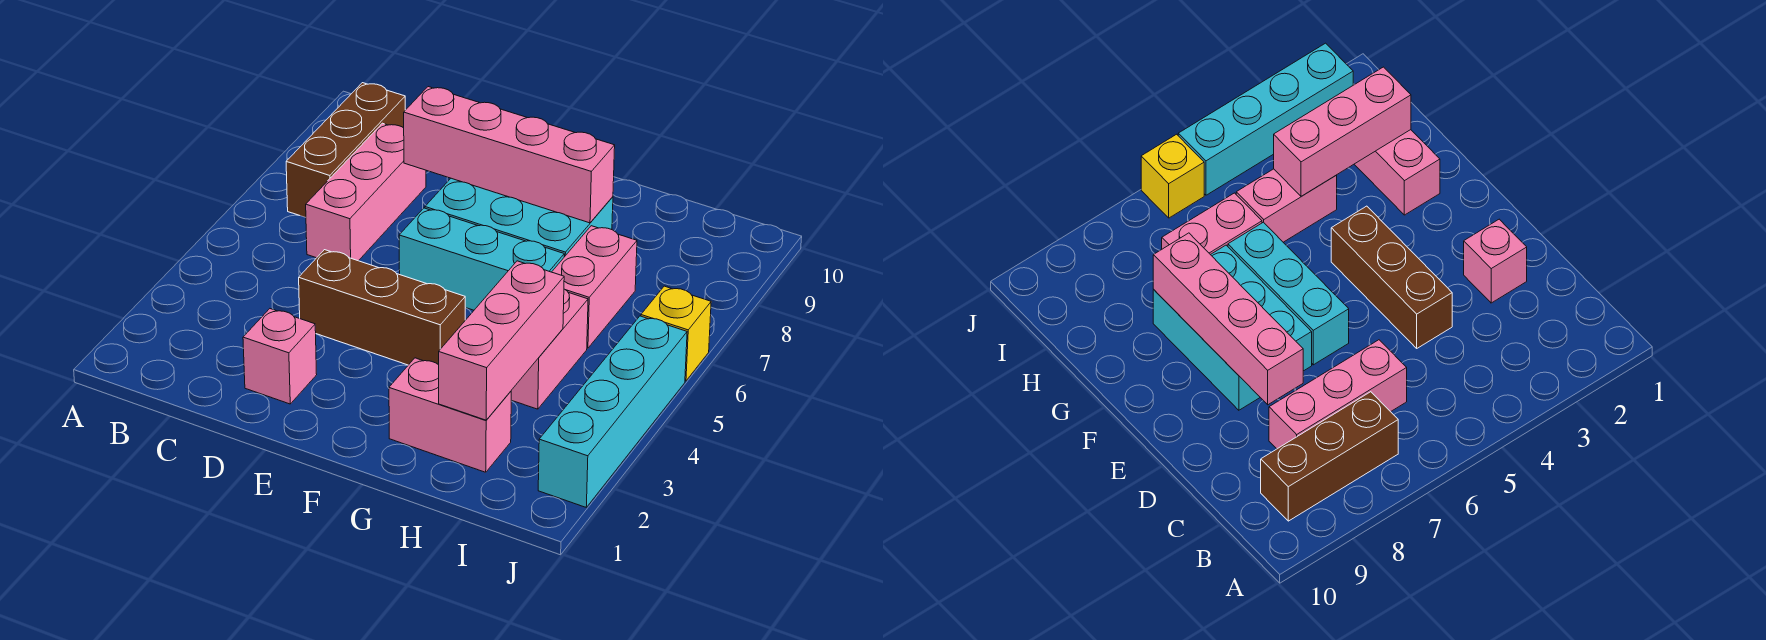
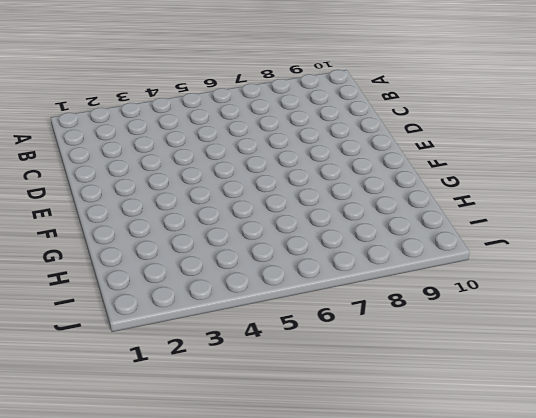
none -> brown brick B7:B9 level 1
none -> pink brick C6:C8 level 1
none -> pink brick D2 level 1

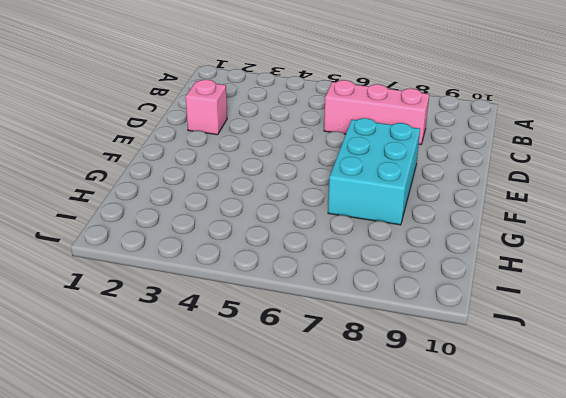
none -> brown brick B7:B9 level 1
none -> brown brick D4:F4 level 1
none -> cyan brick E6:G6 level 1

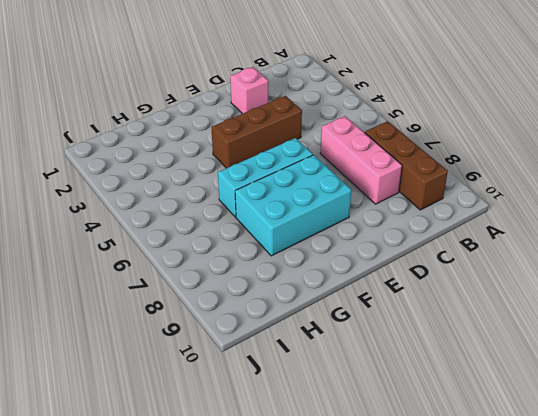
none -> pink brick G2:H2 level 1
none -> pink brick H4:H5 level 1
none -> pink brick H6:H7 level 1

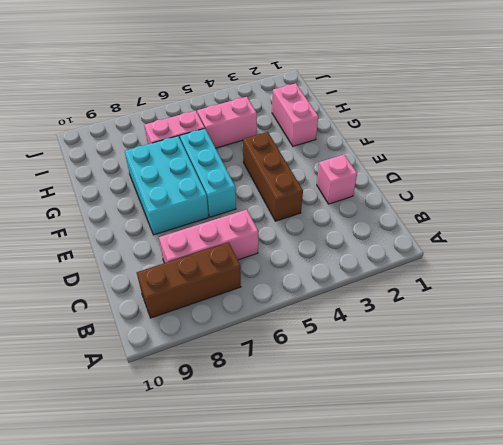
none -> cyan brick J2:J5 level 1
none -> yellow brick J6 level 1
none -> pink brick D8:G8 level 2

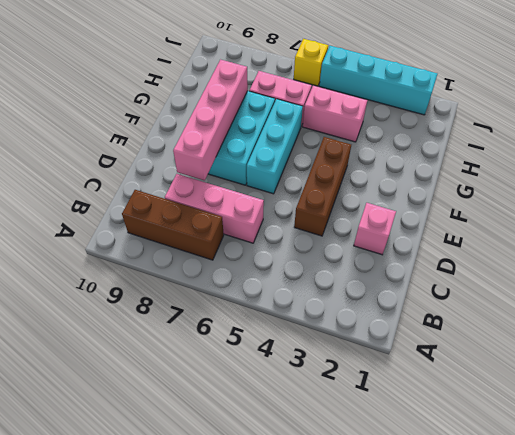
none -> pink brick G2:H2 level 1
none -> pink brick H2:H4 level 2

